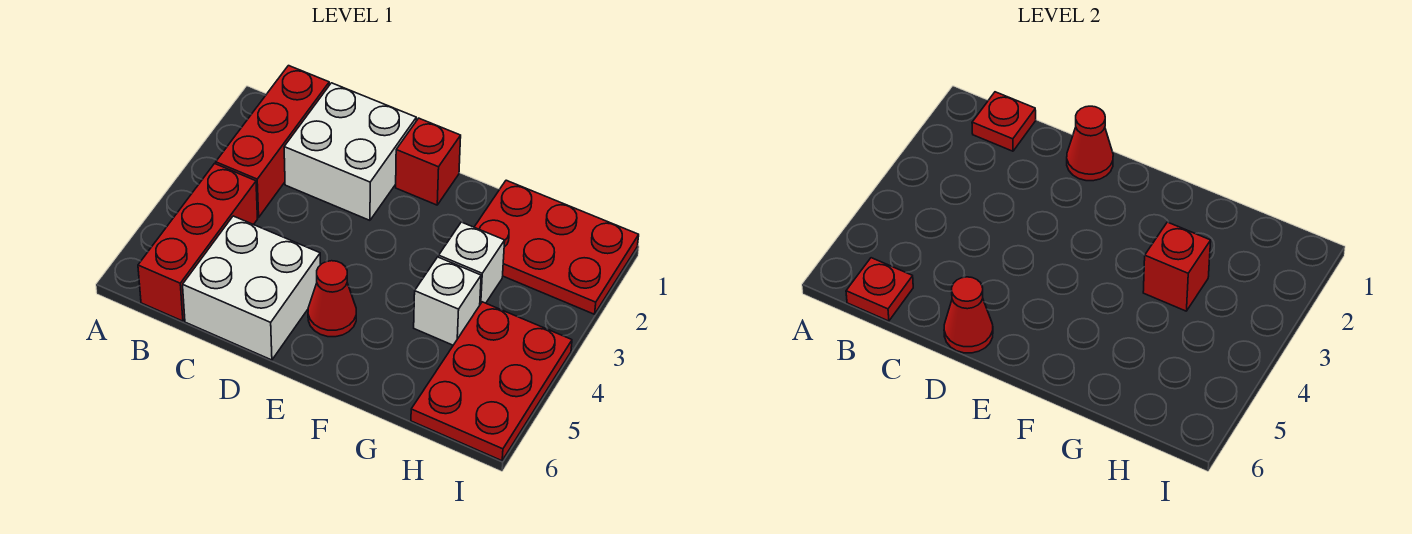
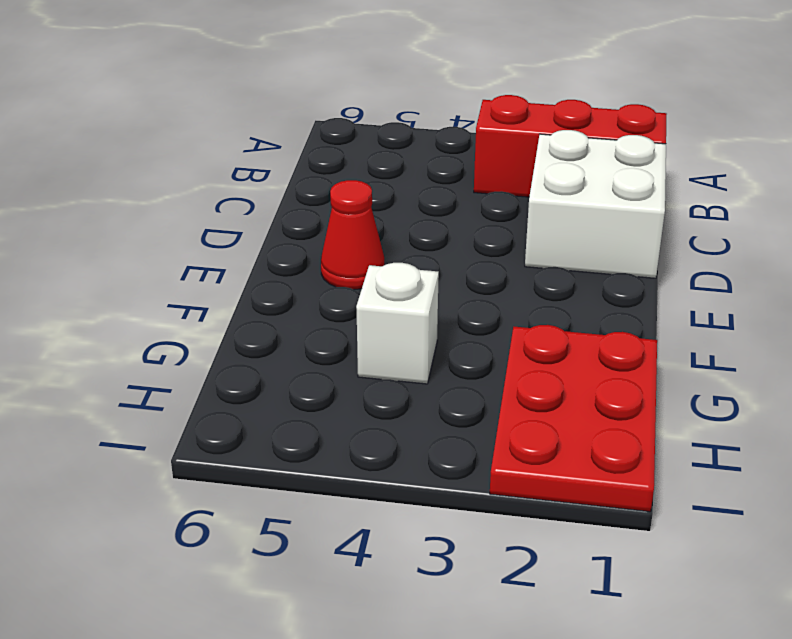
none -> red brick B4:B6 level 1
none -> white brick C5:D6 level 1
none -> red brick E1 level 1

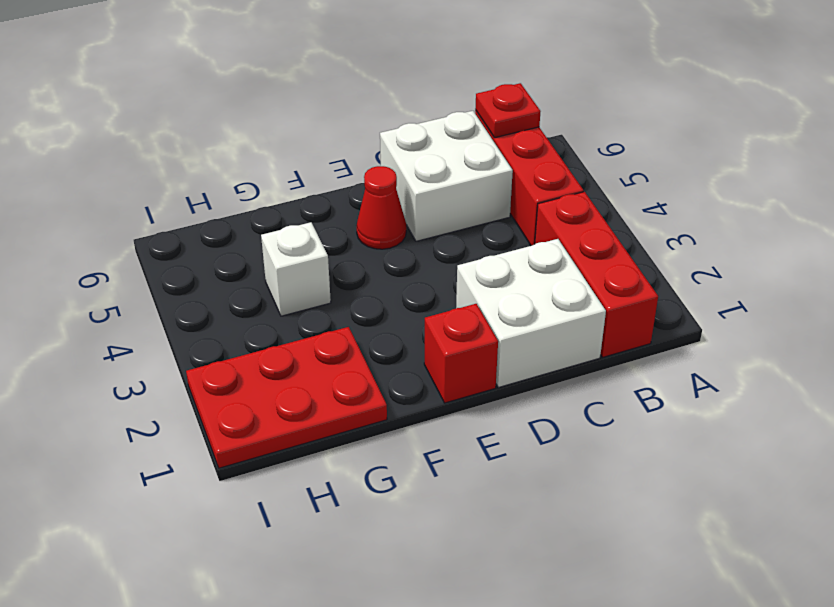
none -> white brick G3 level 1
none -> red plate H4:I6 level 1
none -> red plate B1 level 2

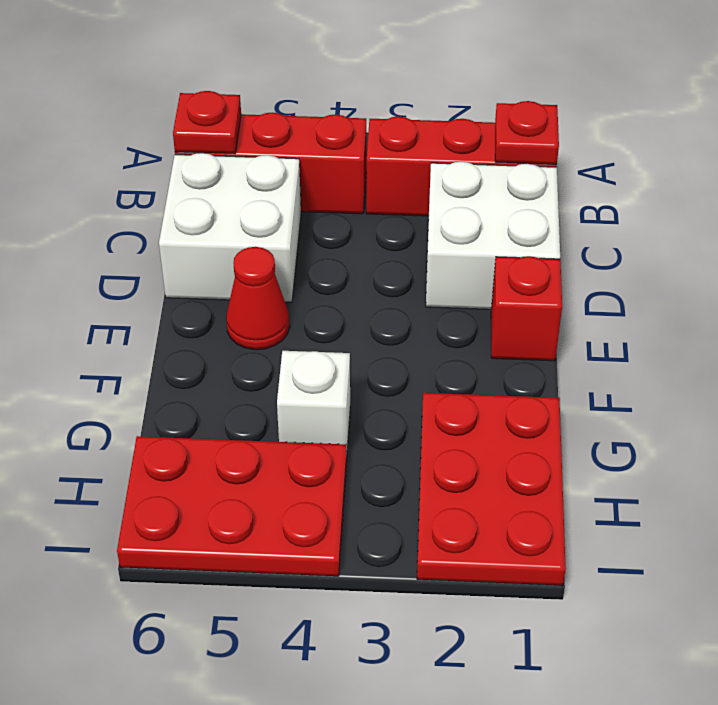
none -> white brick G3 level 1
none -> red cone D1 level 2
none -> red cone D6 level 2

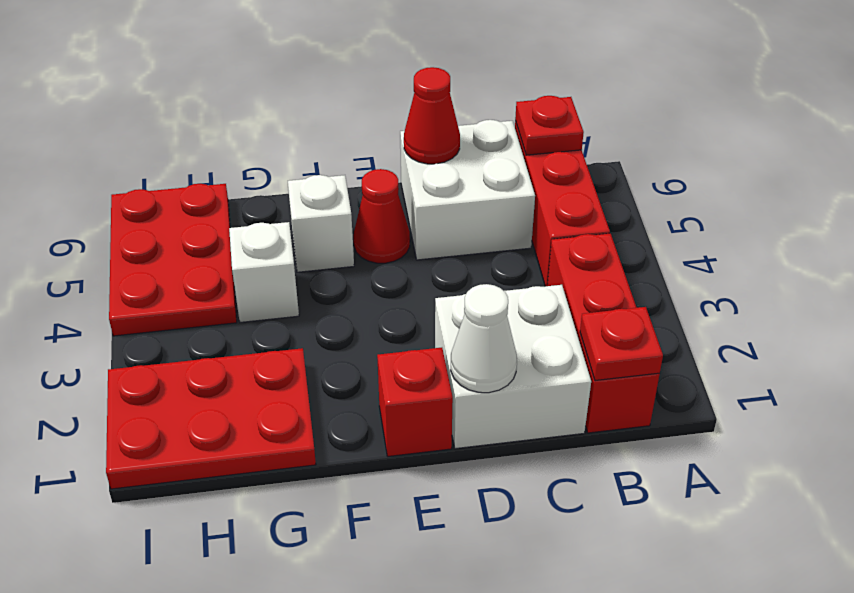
white cone D1 level 2 -> red cone D1 level 2
white brick F5 level 1 -> white brick G3 level 1
none -> red brick G3 level 2

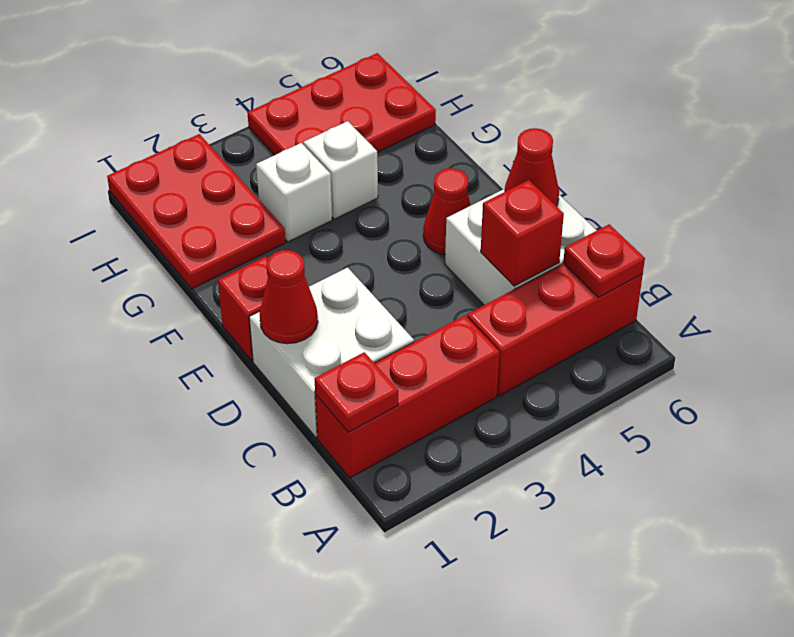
red brick C5 level 2 -> red brick G3 level 2

